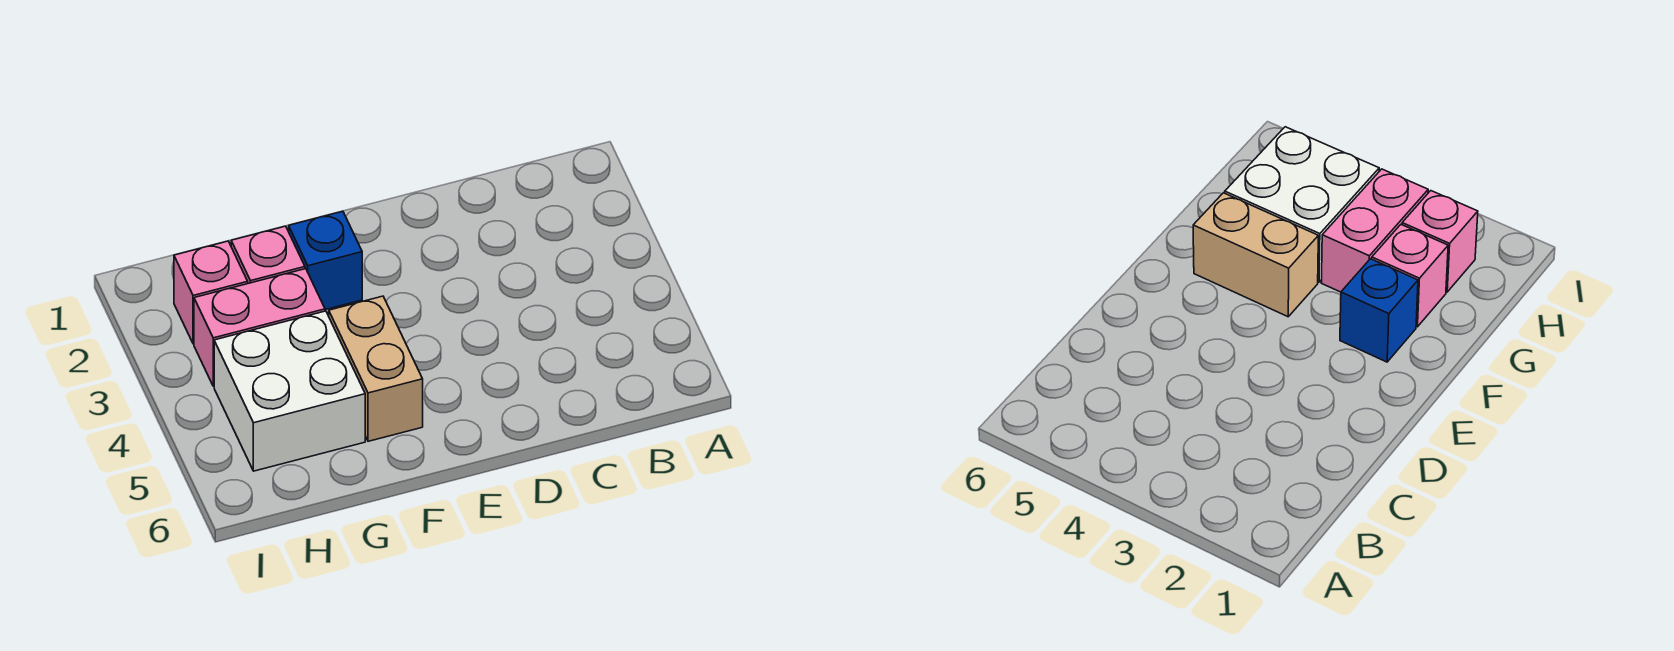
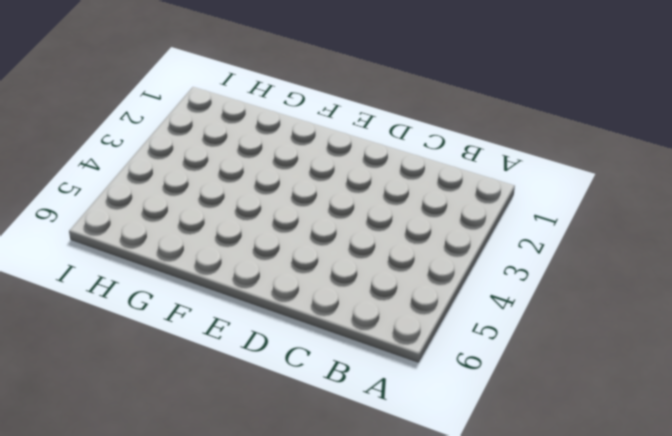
none -> blue brick F2 level 1
none -> tan brick F4:F5 level 1

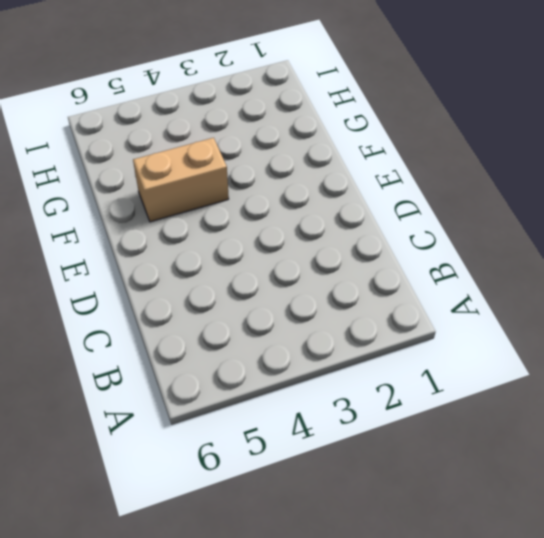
none -> blue brick F2 level 1
none -> pink brick G2 level 1

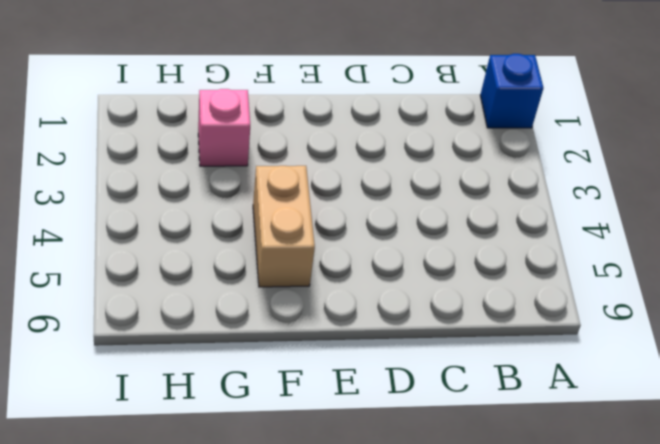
blue brick A1 level 1 -> blue brick F2 level 1
none -> pink brick G3:H3 level 1
none -> white brick G4:H5 level 1

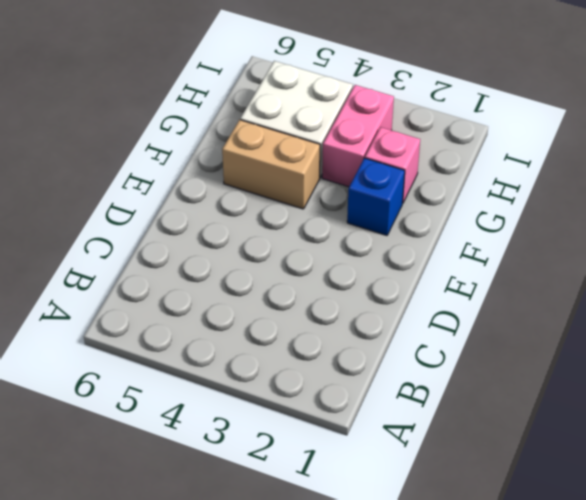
none -> pink brick H2 level 1

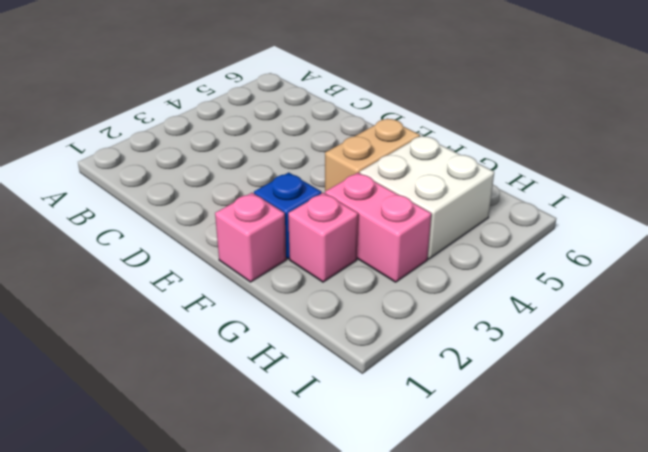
pink brick F1 level 1 -> pink brick H2 level 1

